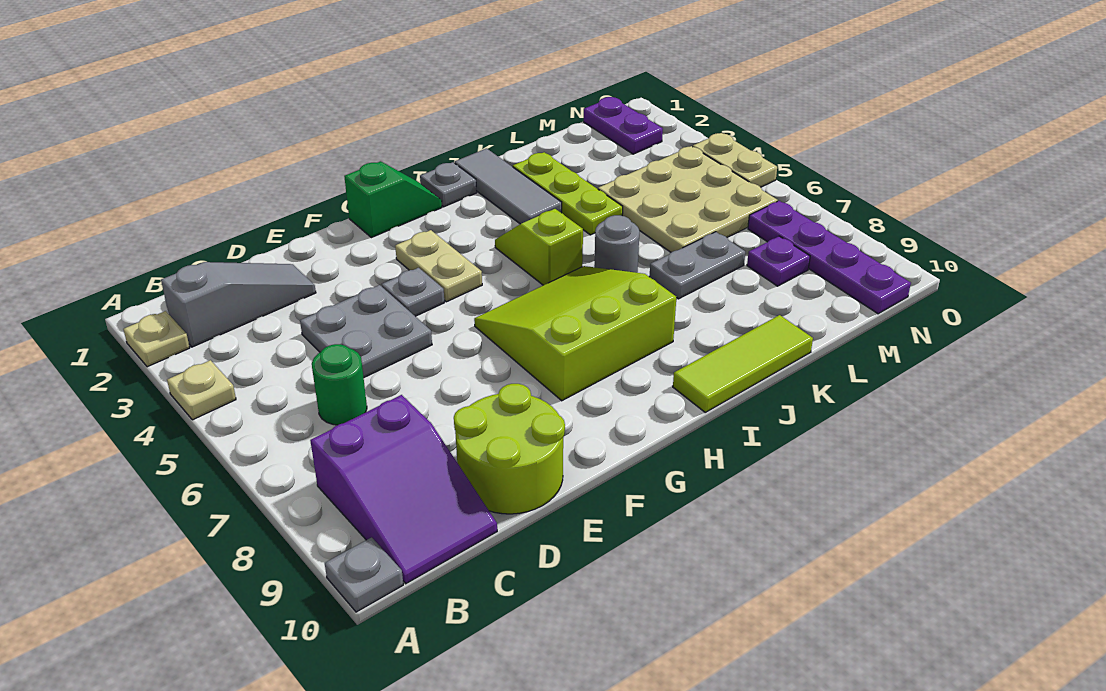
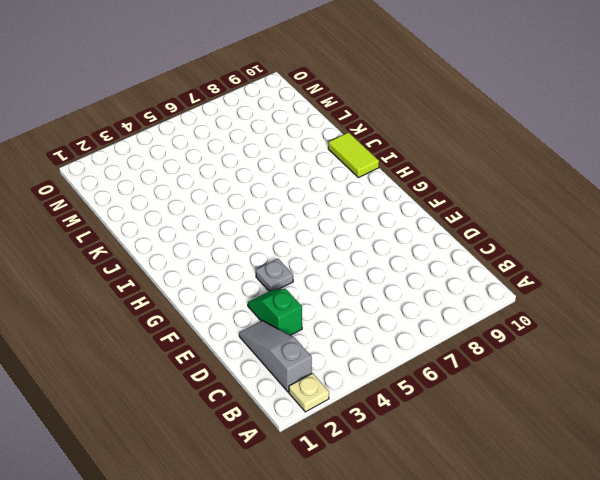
green slope D3:E3 level 1 top D -> green slope G1:H1 level 1 top G
lime tile I10:J10 level 1 -> lime tile I10:K10 level 1
none -> tan plate A4 level 1
none -> grey plate A10 level 1
none -> purple slope B8:C10 level 1 top 8

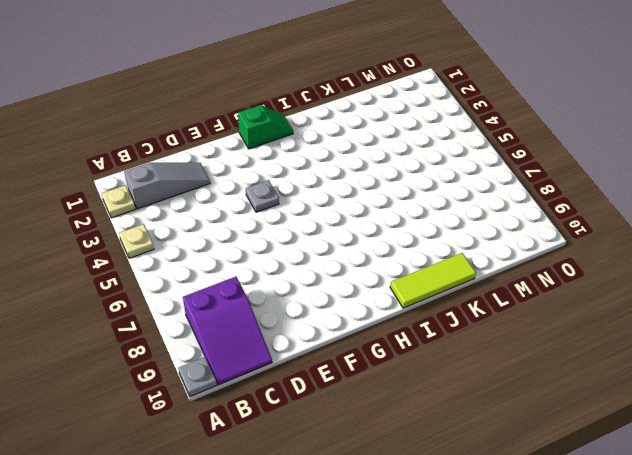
none -> green round brick C6 level 1
none -> grey plate D4:E5 level 1
none -> lime round brick D9:E10 level 1

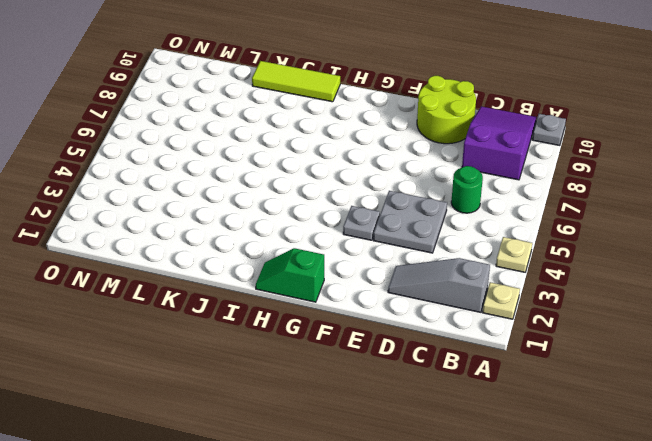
none -> tan plate G3:G4 level 1
none -> lime slope G6:I8 level 1 top 8
none -> grey plate I1 level 1

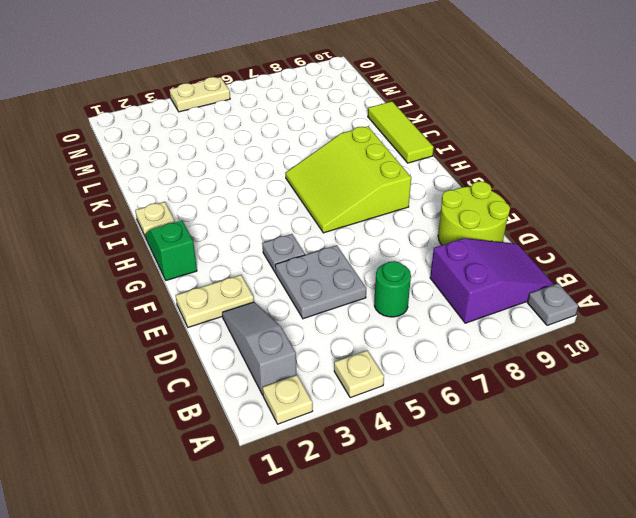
tan plate E1:E2 level 1 -> tan plate G3:G4 level 1
tan plate I1 level 1 -> grey plate I1 level 1
none -> lime slope I4:I5 level 1 top 5
none -> grey tile J1:J3 level 1
none -> grey round brick J6 level 1

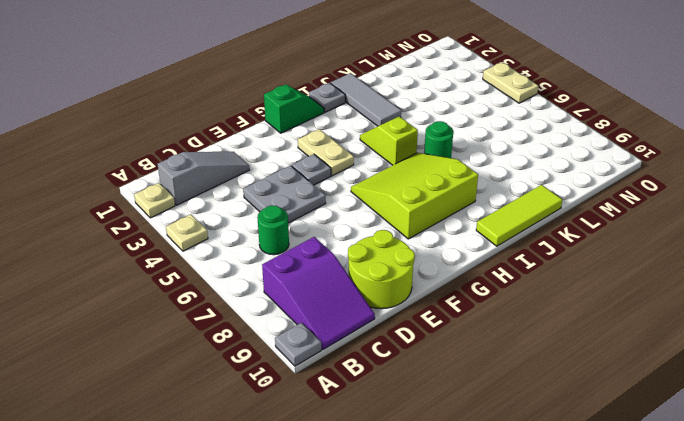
green round brick J6 level 1 -> grey round brick J6 level 1
none -> lime plate K2:K4 level 1
none -> grey plate K7:L7 level 1
none -> tan plate L4:N6 level 1

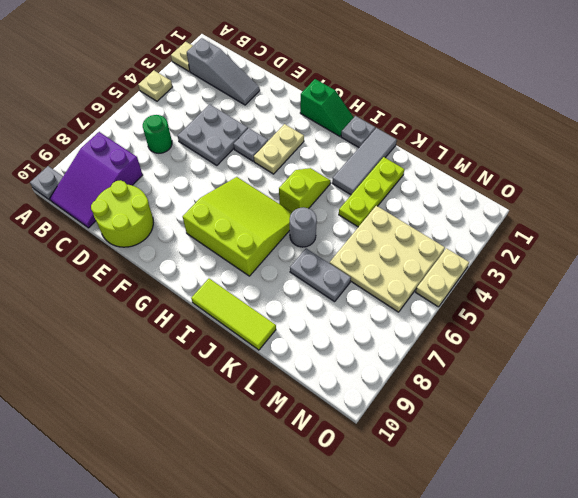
none -> purple plate M8 level 1
none -> purple plate N1:N2 level 1
none -> purple plate N7:N10 level 1

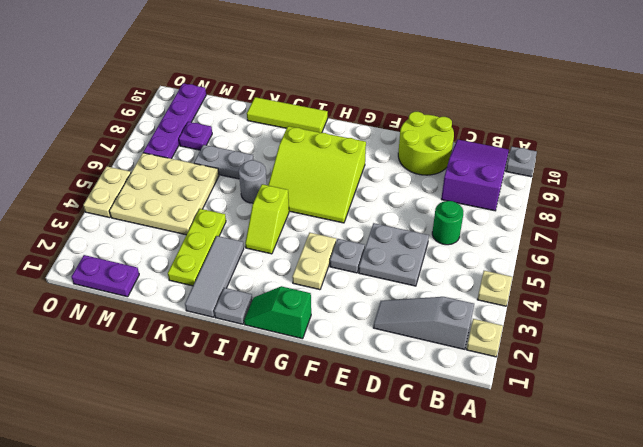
purple plate M1:N1 level 1 -> purple plate N1:N2 level 1

